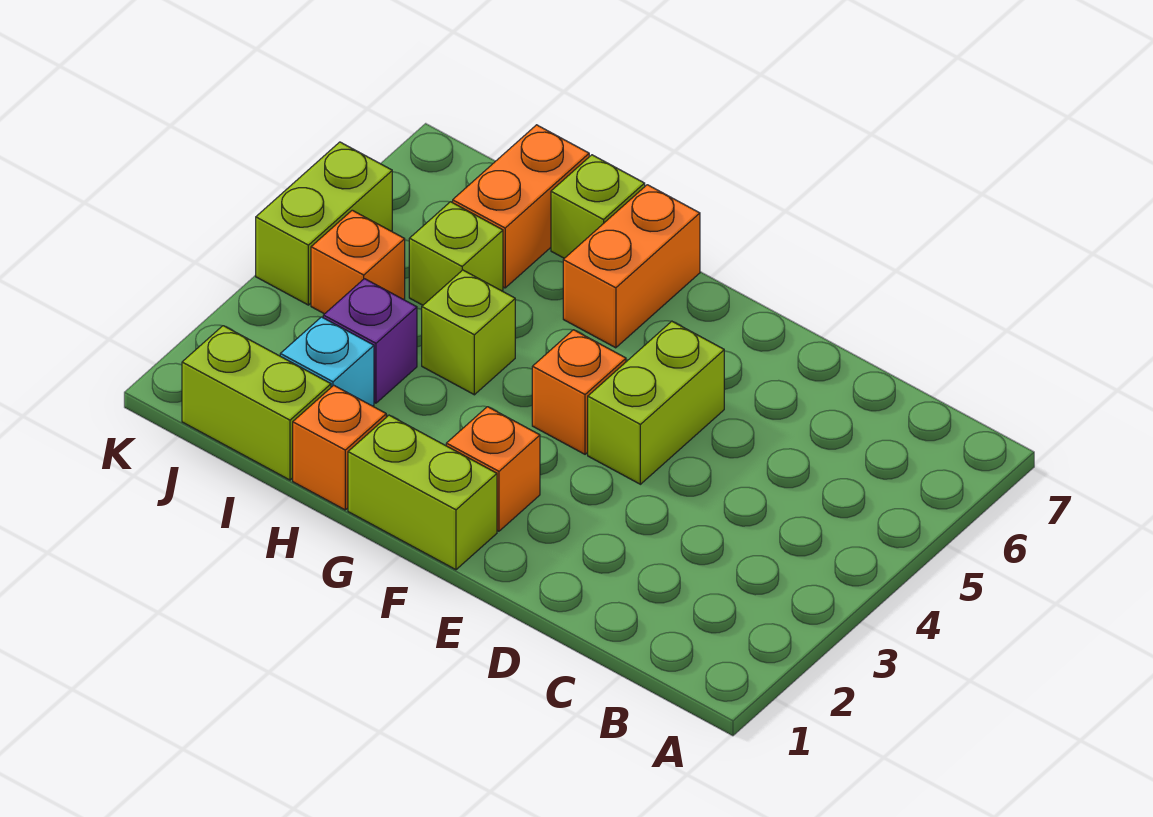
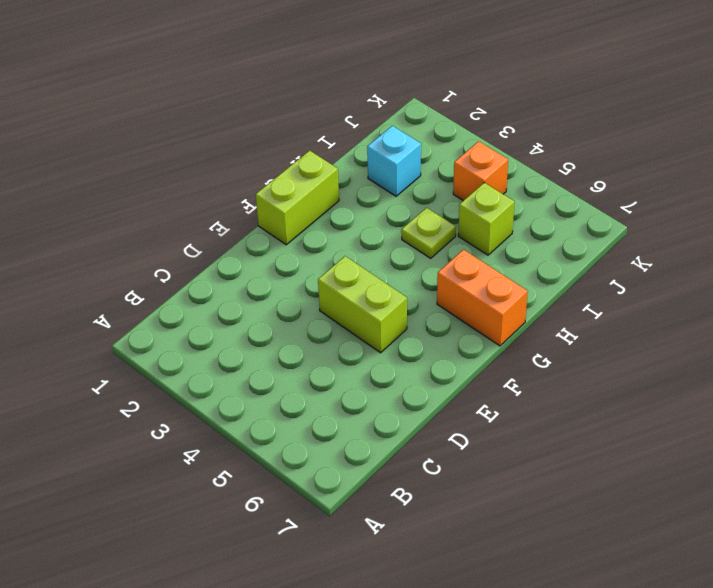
lime plate H4 level 1 -> lime brick H4 level 1
none -> orange brick F2 level 1
none -> orange brick F4 level 1
none -> orange brick H1 level 1

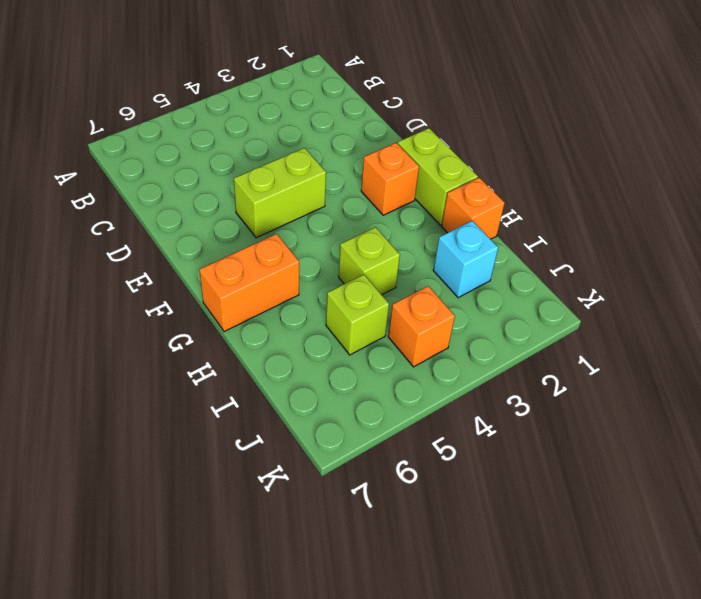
none -> orange brick F4 level 1
none -> lime brick H7 level 1
none -> lime brick I1:J1 level 1

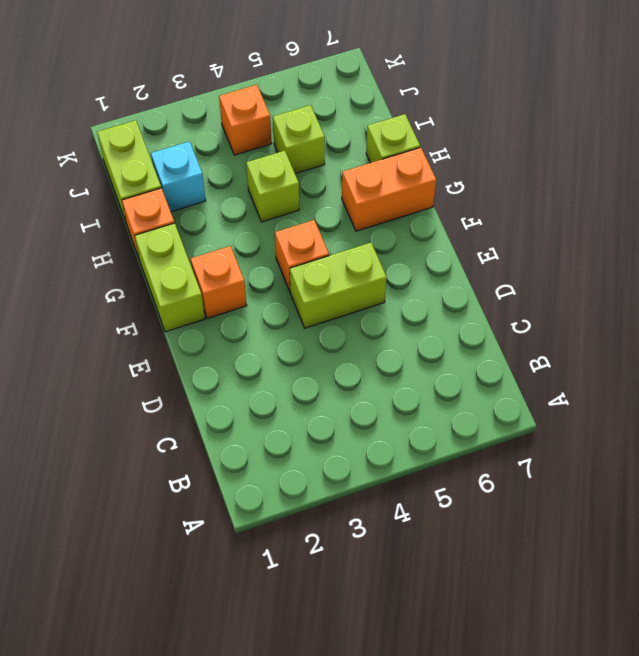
none -> purple brick I3 level 1
none -> orange brick I6:I7 level 1
none -> lime brick K4:K5 level 1

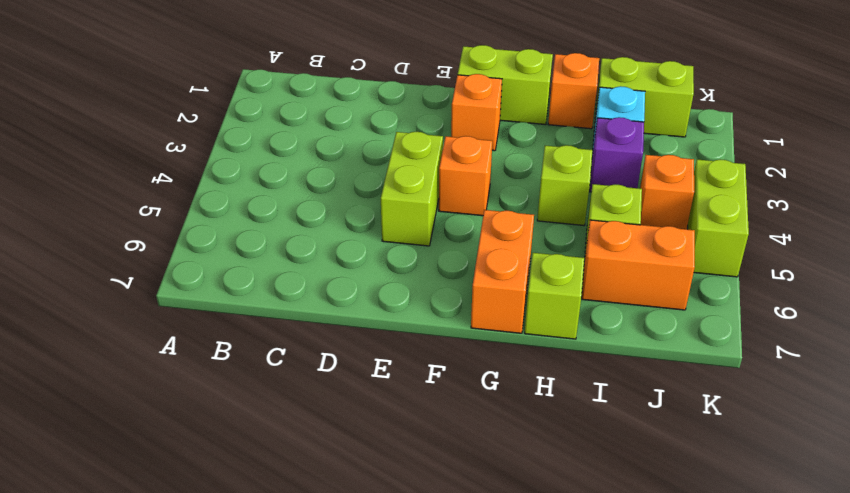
orange brick I6:J6 level 1 -> orange brick I6:I7 level 1

